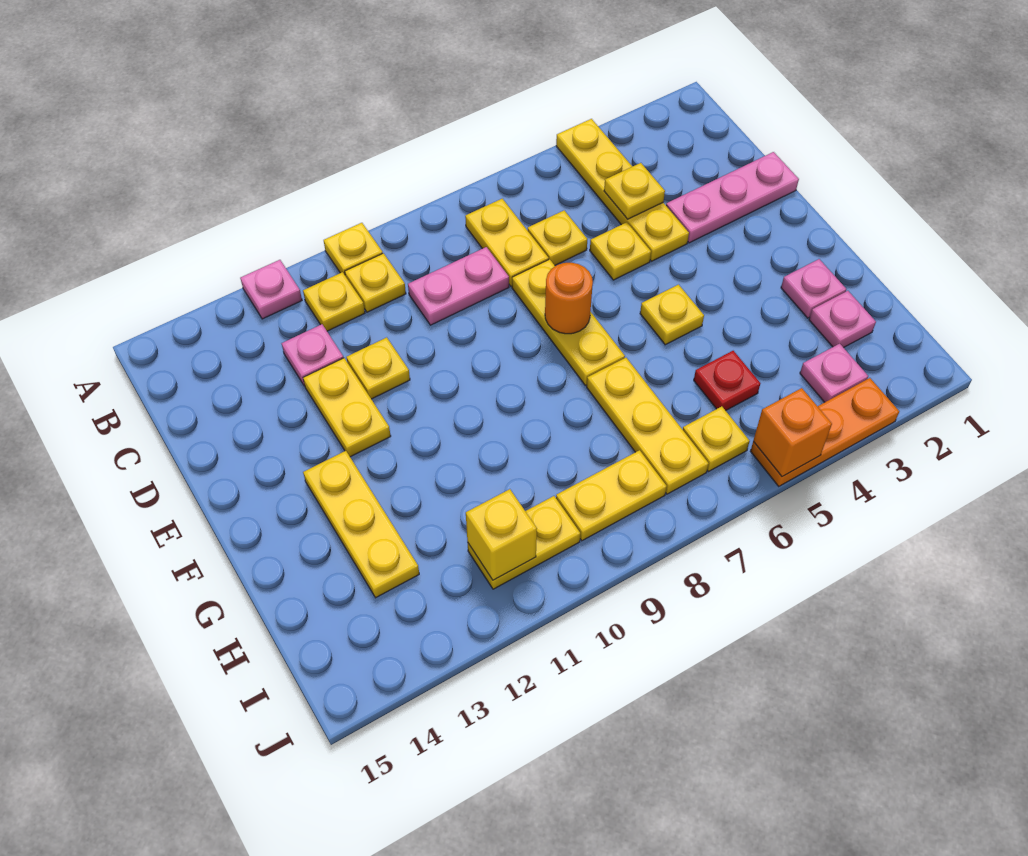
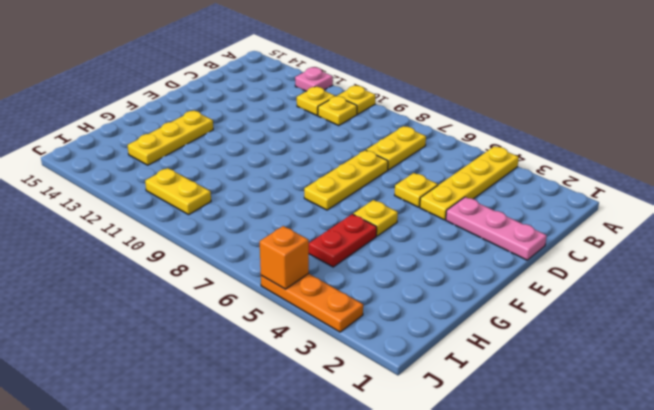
red plate G5:H5 level 1 -> red plate H5 level 1
none -> yellow plate C6 level 1
none -> pink plate C8:C9 level 1
none -> pink plate C12 level 1

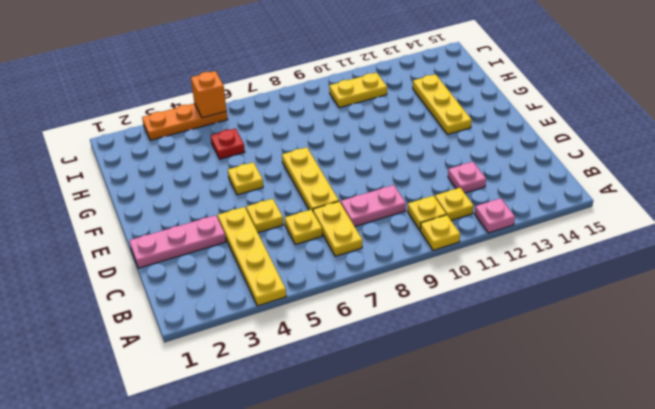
none -> yellow plate D11 level 1
none -> yellow plate D12:E12 level 1
none -> pink plate G2 level 1

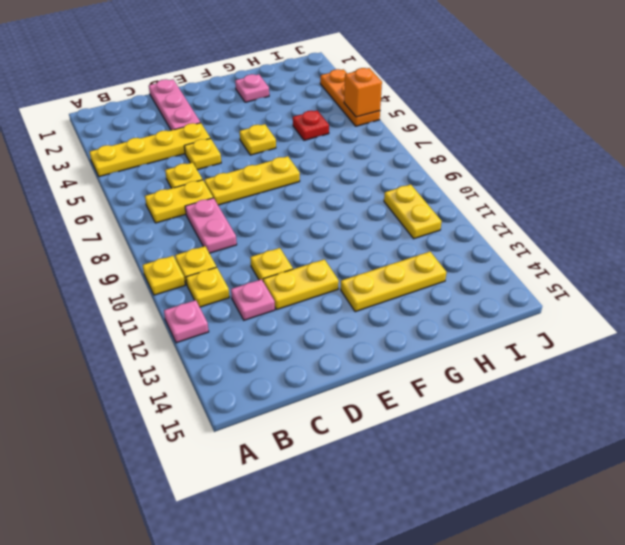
none -> yellow plate G7:I7 level 1
none -> pink plate H2 level 1
none -> pink plate I3 level 1

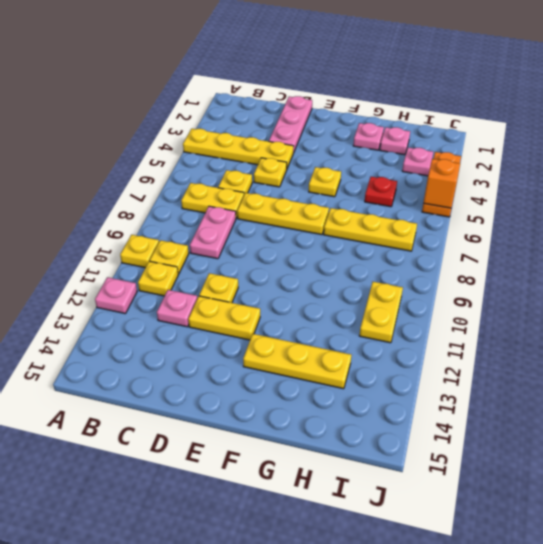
none -> yellow plate I6 level 1
none -> yellow plate I8:I9 level 1
none -> yellow plate C4 level 2

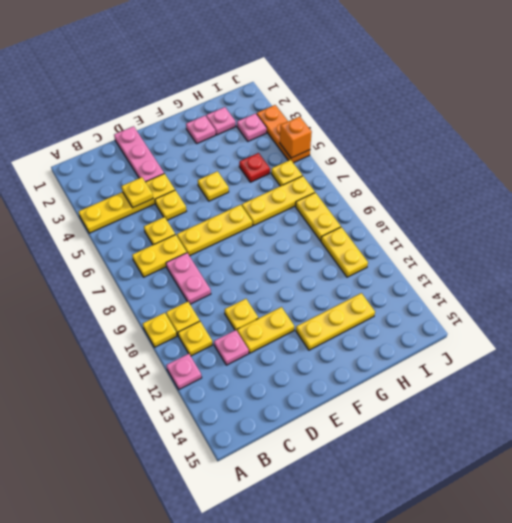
none -> orange round brick E7 level 2
none -> yellow brick I11 level 2

